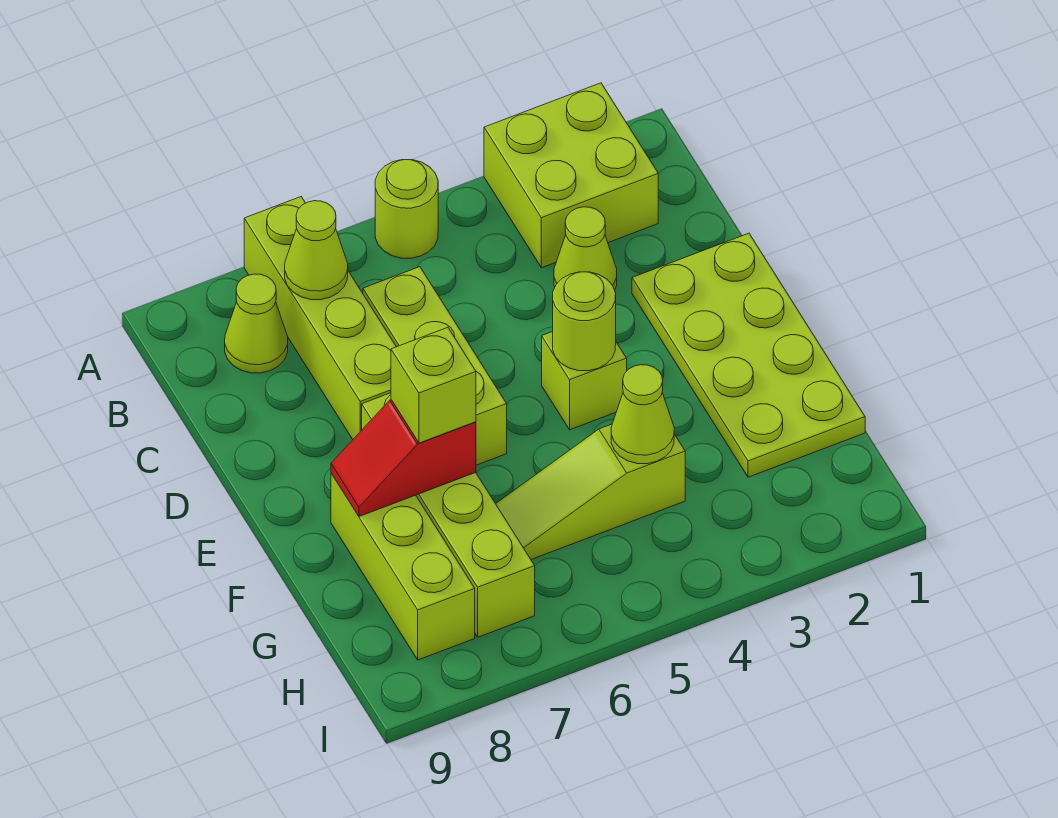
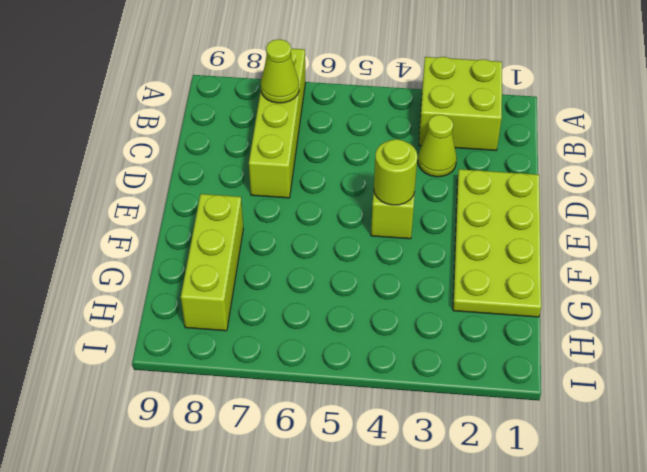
none -> lime round brick A5 level 1
none -> lime cone B8 level 1
none -> lime brick C6:E6 level 1

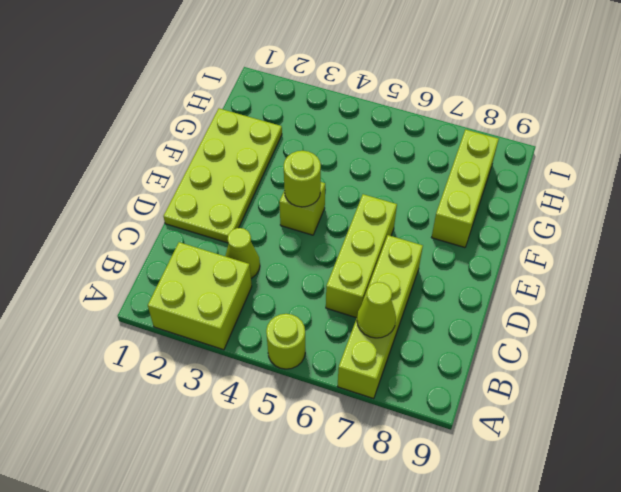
none -> lime cone B8 level 1
none -> lime brick E7:H7 level 1
none -> lime slope G4:G6 level 1 top 4

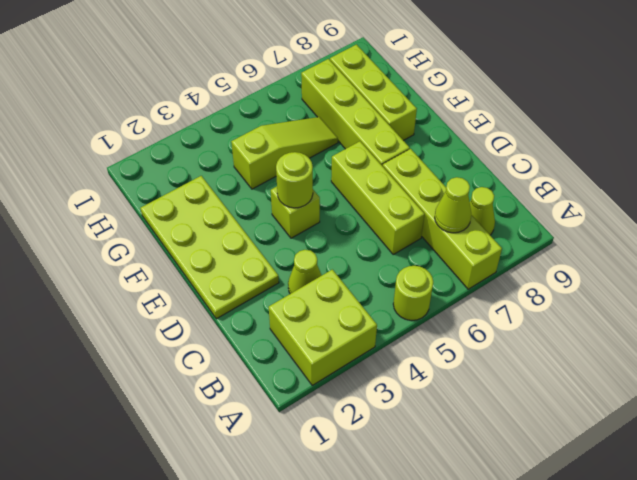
none -> red slope F7:F8 level 2 top 7
none -> lime cone G4 level 2
none -> lime brick F7 level 3

